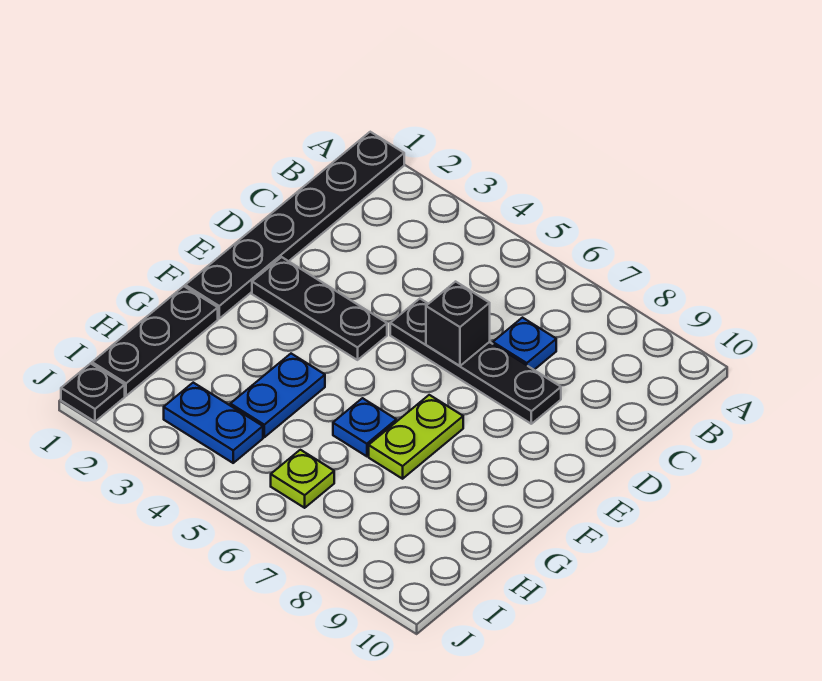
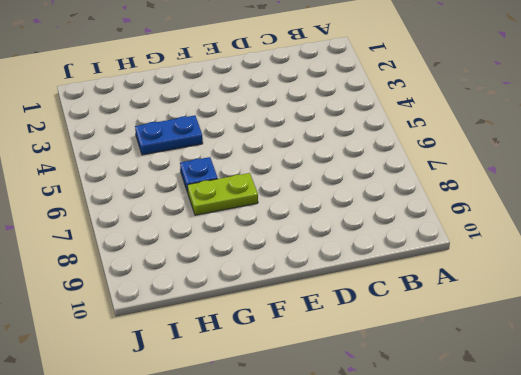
none -> black plate A1:F1 level 1
none -> blue plate C7 level 1
none -> black plate D5:D8 level 1

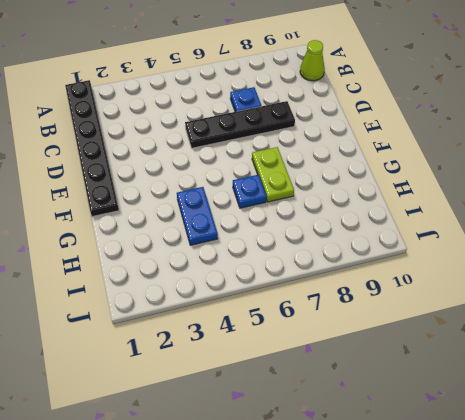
lime cone B10 level 1 -> none
none -> black plate E2:E4 level 1
none -> black plate G1:I1 level 1
none -> blue plate I3:I4 level 1

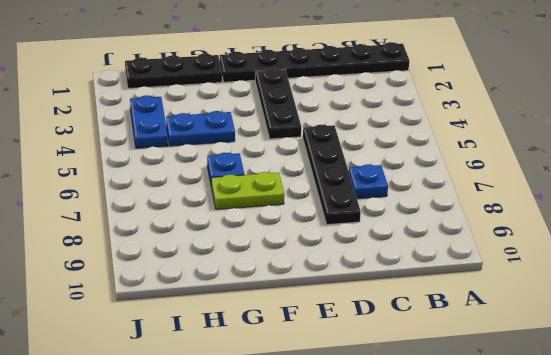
none -> lime plate I6 level 1
none -> black plate J1 level 1
none -> black brick D6 level 2

